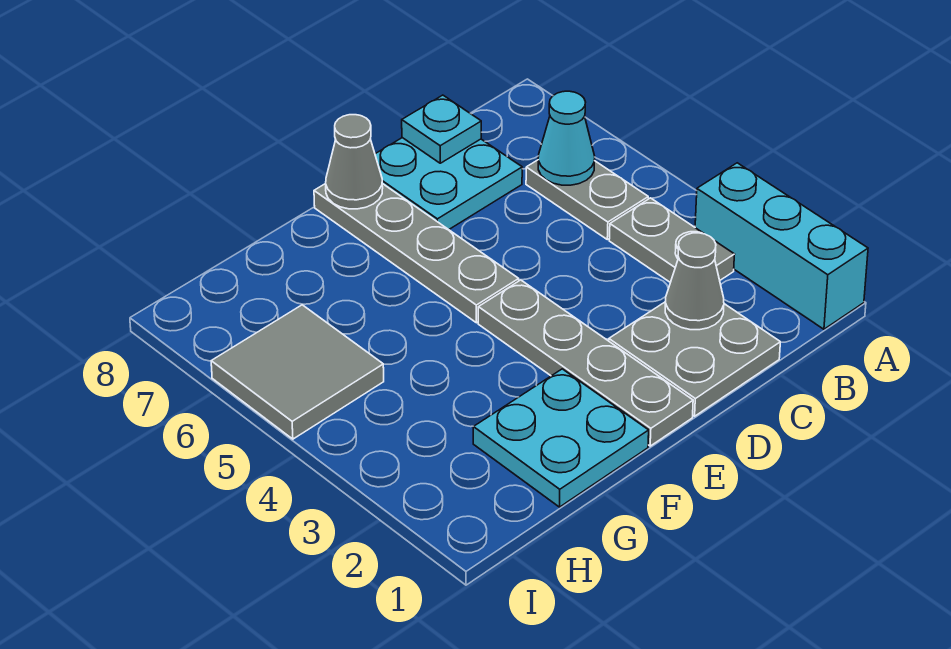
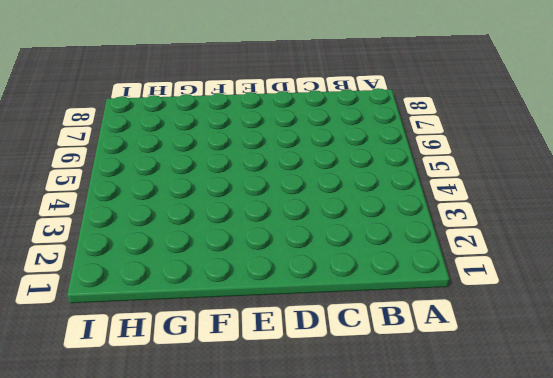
none -> cyan brick A1:A3 level 1
none -> grey plate B3:B4 level 1
none -> grey plate B5:B6 level 1

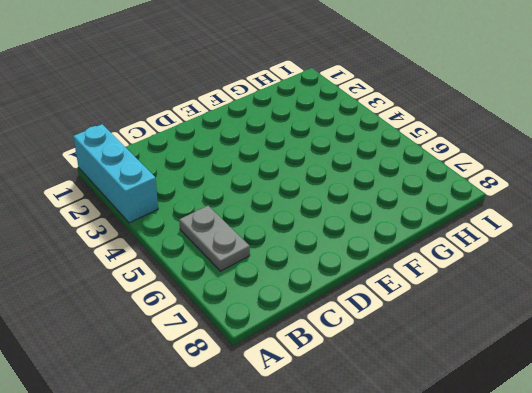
none -> grey plate B3:B4 level 1
none -> grey plate C1:D2 level 1
none -> cyan plate C7:D8 level 1

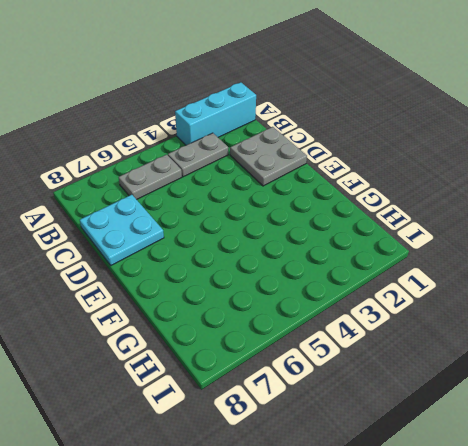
none -> grey plate E1:E4 level 1
none -> grey plate E5:E8 level 1
none -> cyan plate F1:G2 level 1

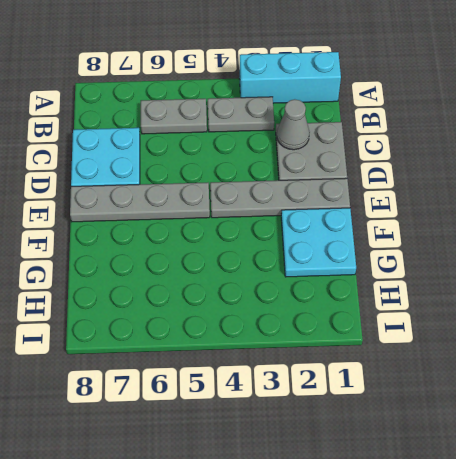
none -> grey tile H5:I6 level 1
none -> cyan cone B6 level 2
none -> cyan plate C8 level 2

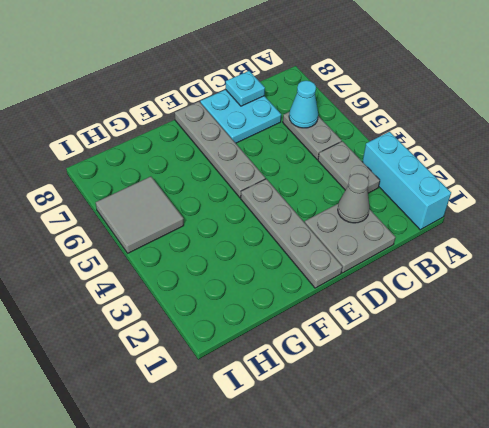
none -> cyan plate F1:G2 level 1
none -> grey cone E8 level 2

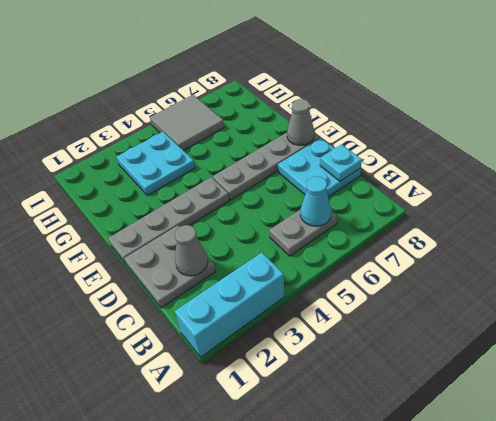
cyan plate G3:H4 level 1 -> cyan plate F1:G2 level 1
none -> grey plate B3:B4 level 1

